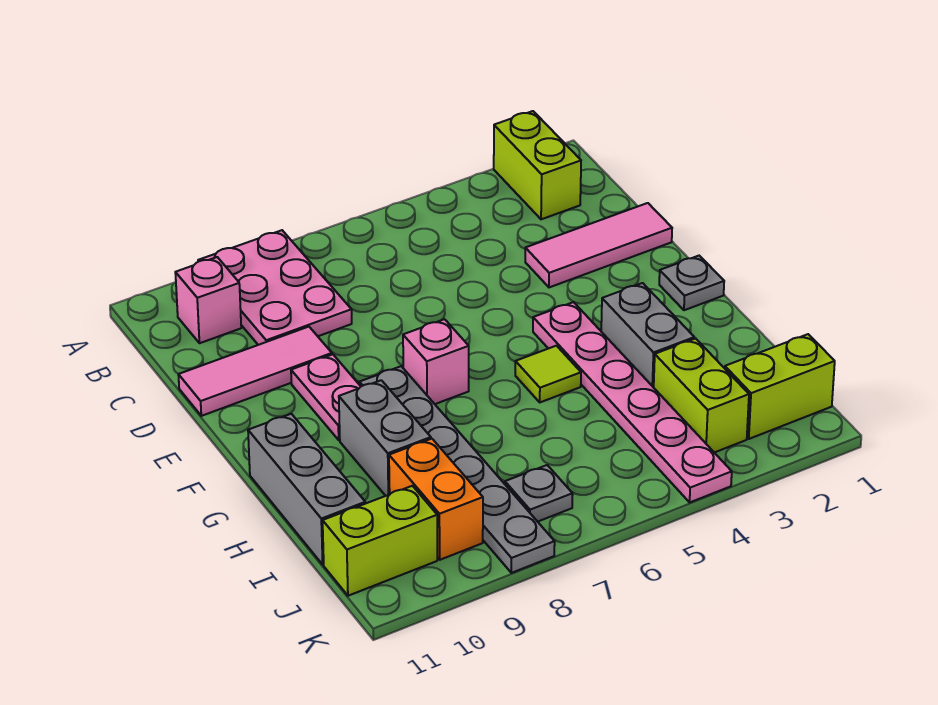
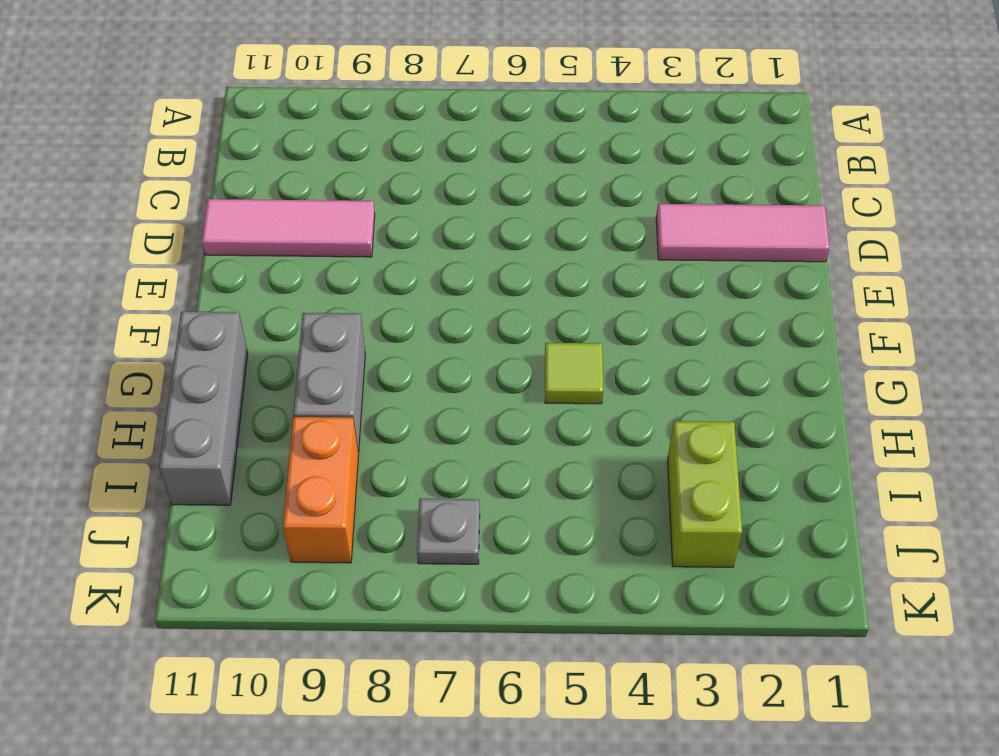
none -> lime brick A2:B2 level 1
none -> pink plate A8:C9 level 1
none -> pink brick B10 level 1

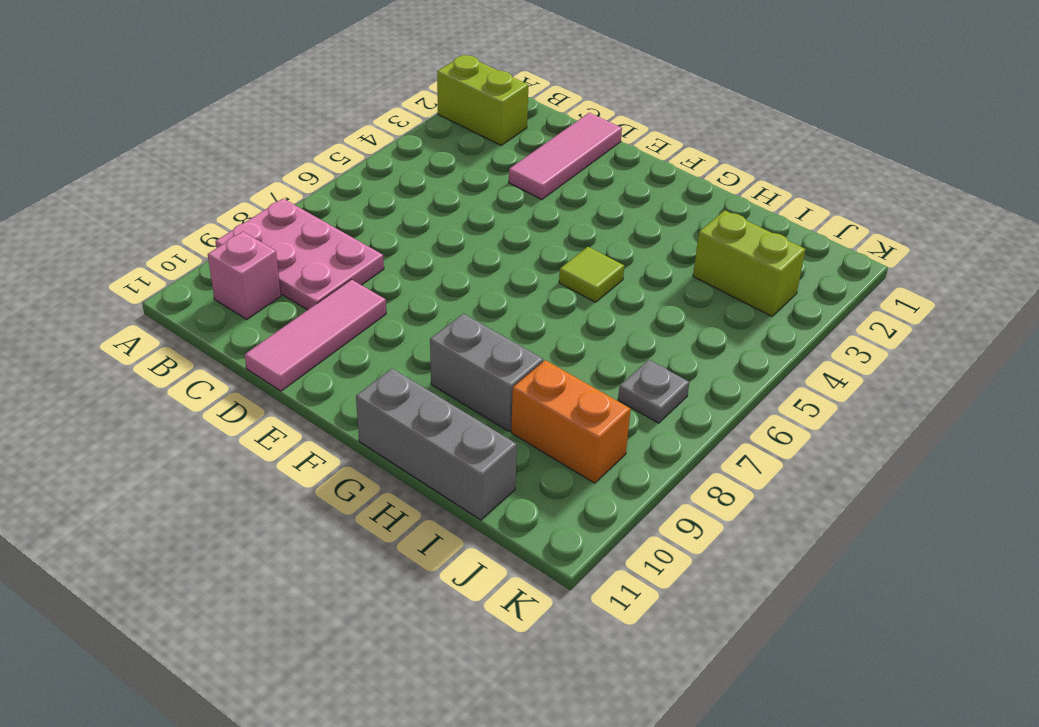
none -> pink plate E9:F9 level 1
none -> grey plate F1 level 1
none -> pink plate F4:K4 level 1

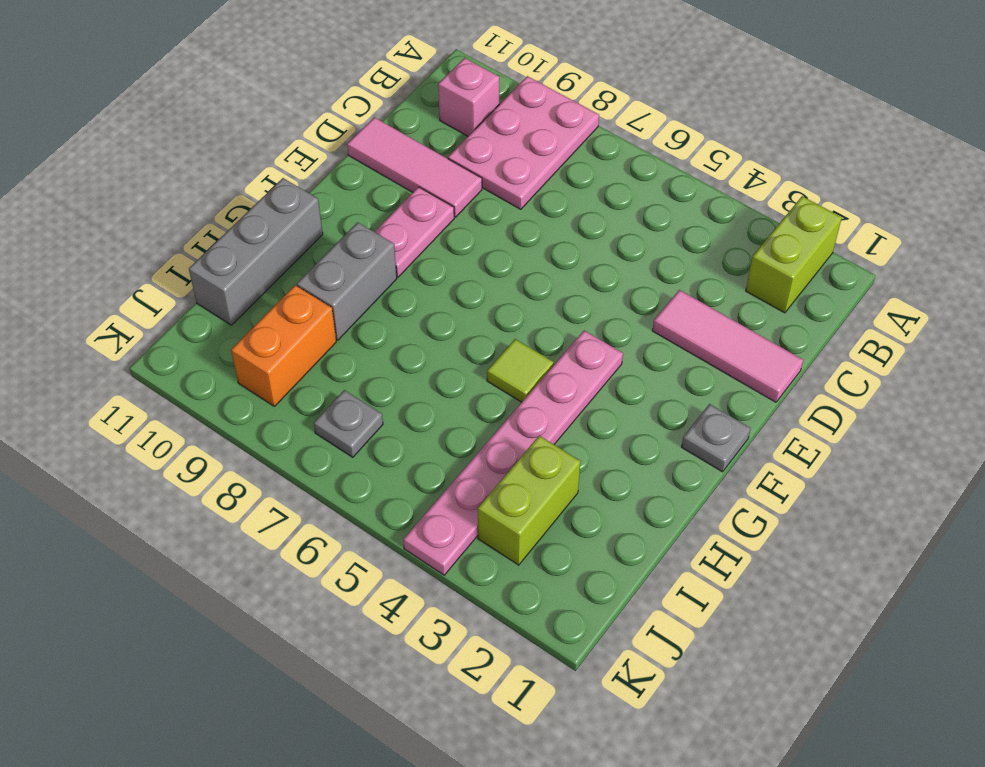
none -> pink brick F7 level 1
none -> grey plate F8:K8 level 1
none -> grey brick G3:H3 level 1

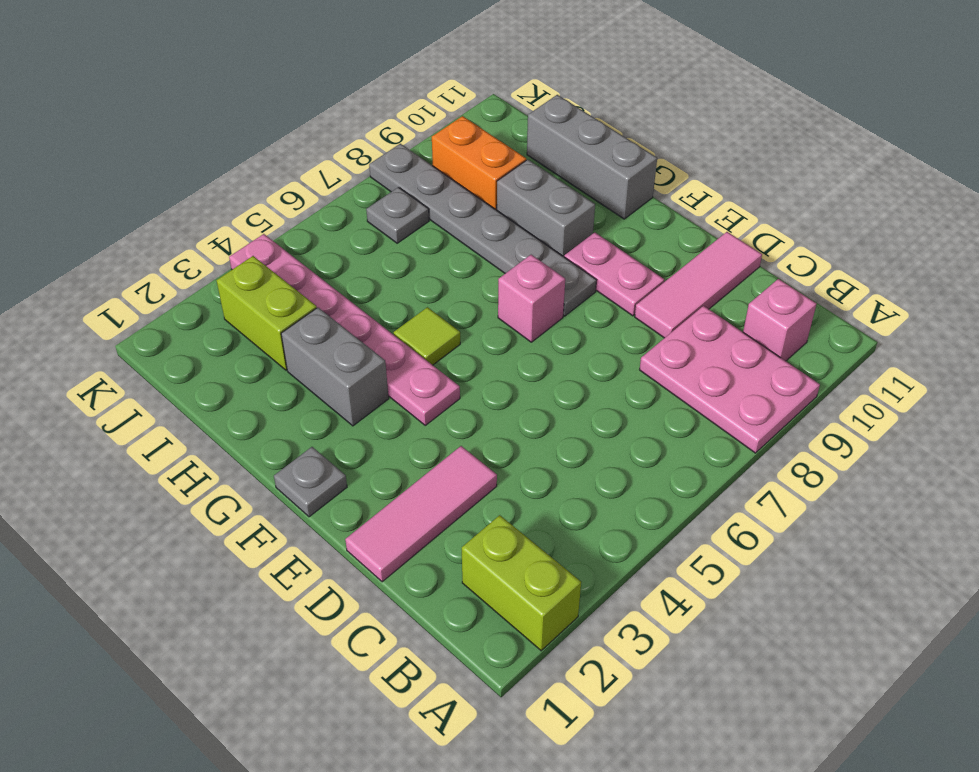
none -> lime brick J1:J2 level 1
none -> lime brick J10:J11 level 1

